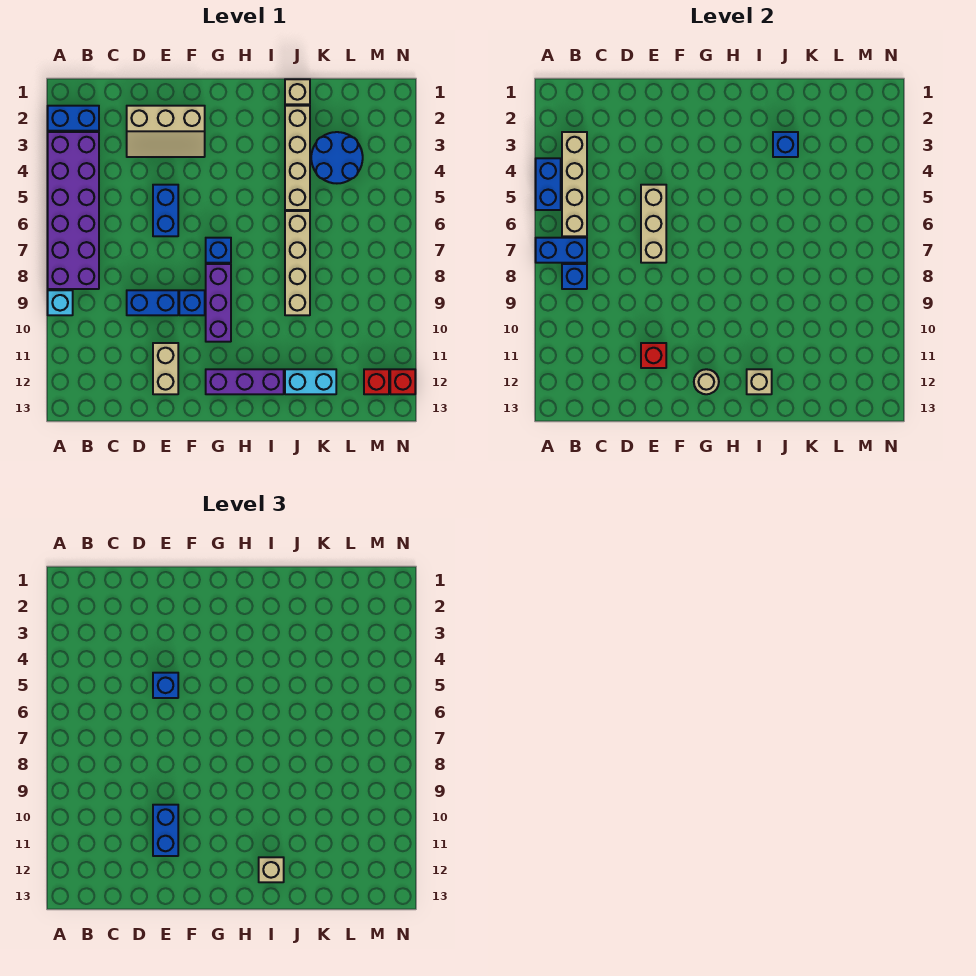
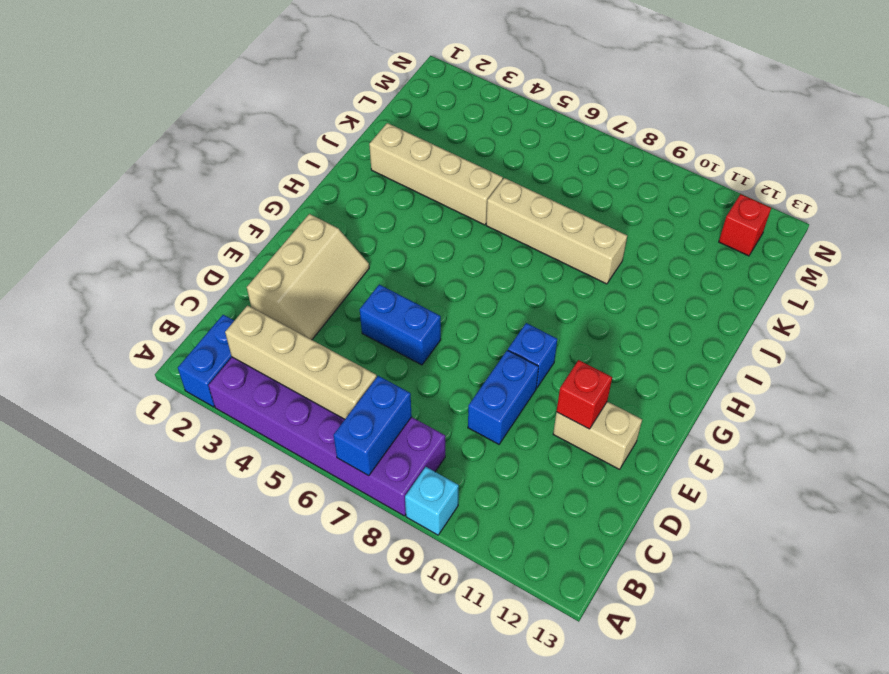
none -> blue brick G7 level 1
none -> purple brick G8:G10 level 1
none -> purple brick G12:I12 level 1
none -> tan brick J1 level 1

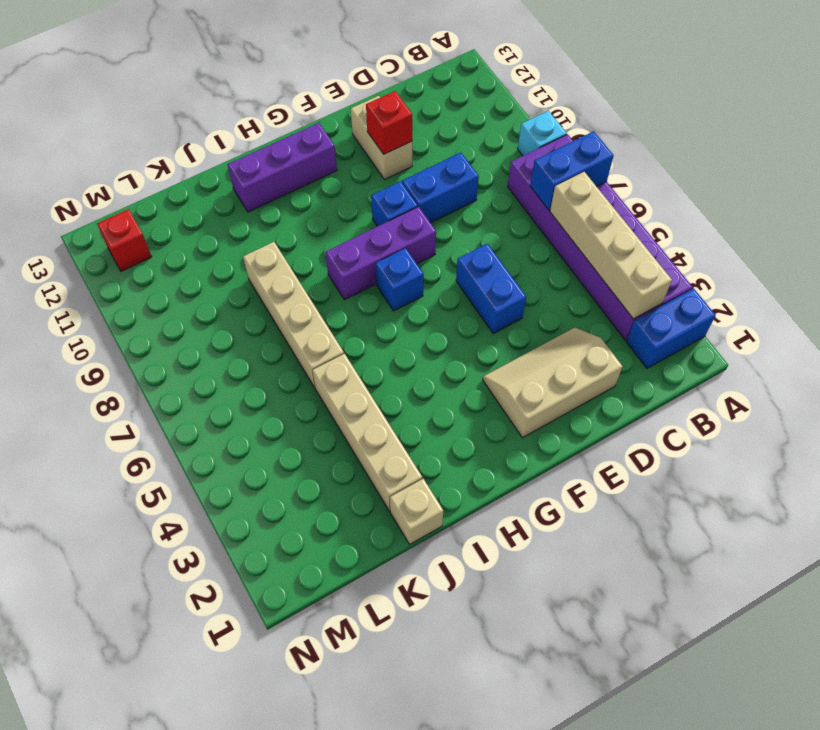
purple brick F8:H8 level 1 -> purple brick G8:G10 level 1
none -> cyan brick J12:K12 level 1
none -> blue round brick K3:L4 level 1
none -> red brick N12 level 1
none -> blue brick A4:A5 level 2

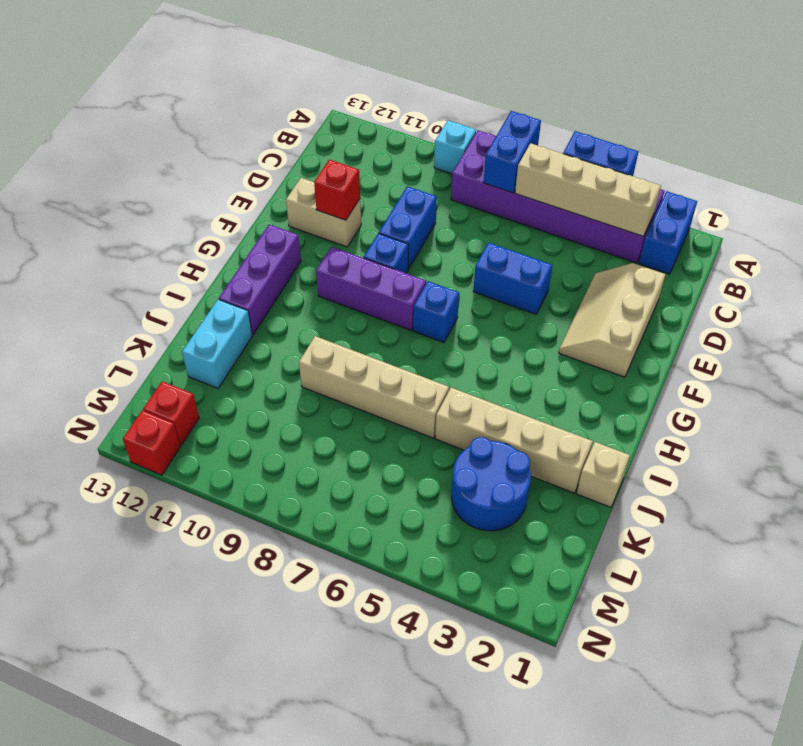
none -> blue brick B8 level 2
none -> tan brick E5:E7 level 2
none -> tan round brick G12 level 2
none -> tan brick I12 level 2

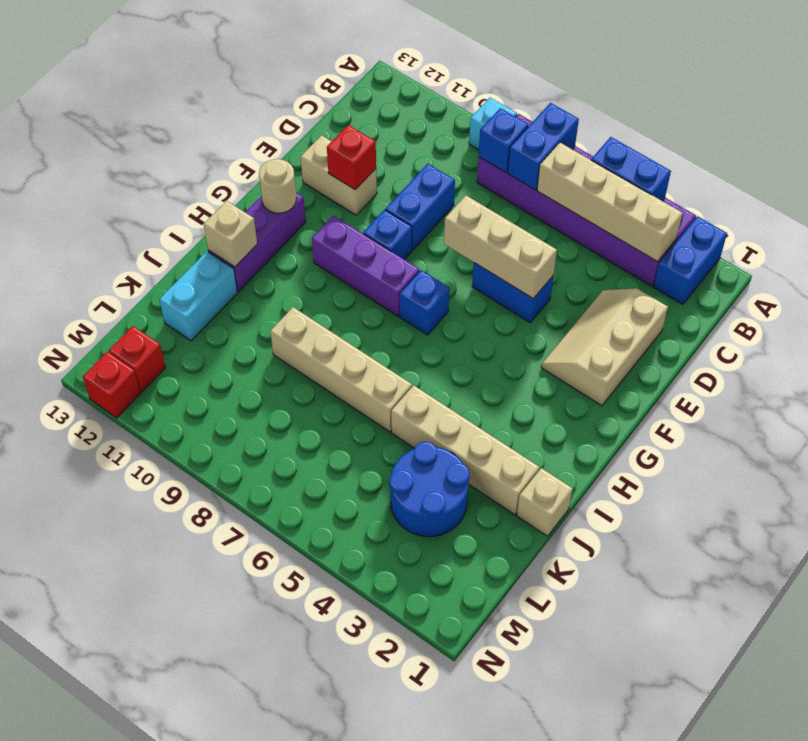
none -> blue brick J3 level 2
none -> blue brick E5 level 3
none -> blue brick E10:E11 level 3
none -> tan brick I12 level 3

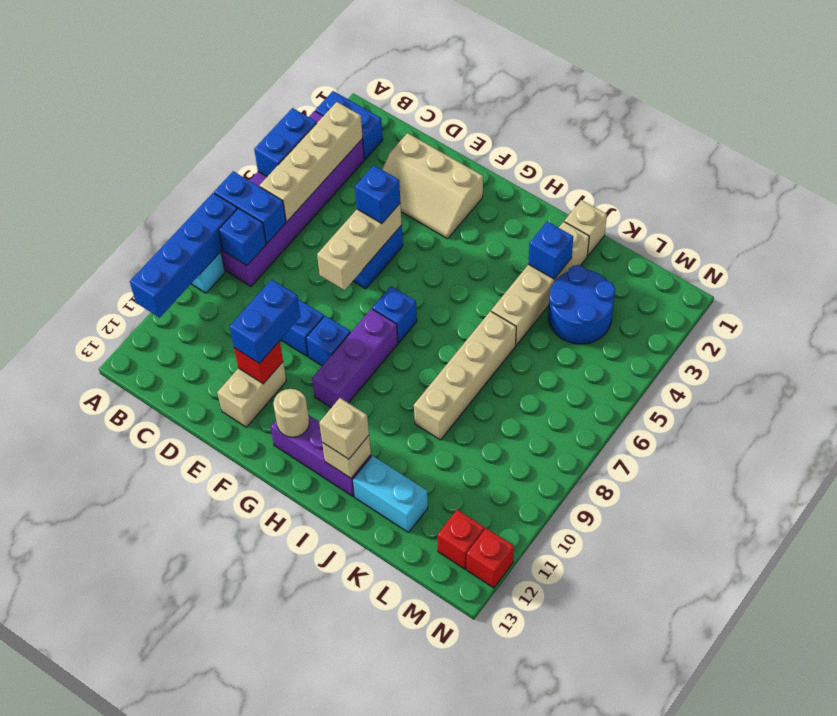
blue brick A8:A11 level 2 -> none

